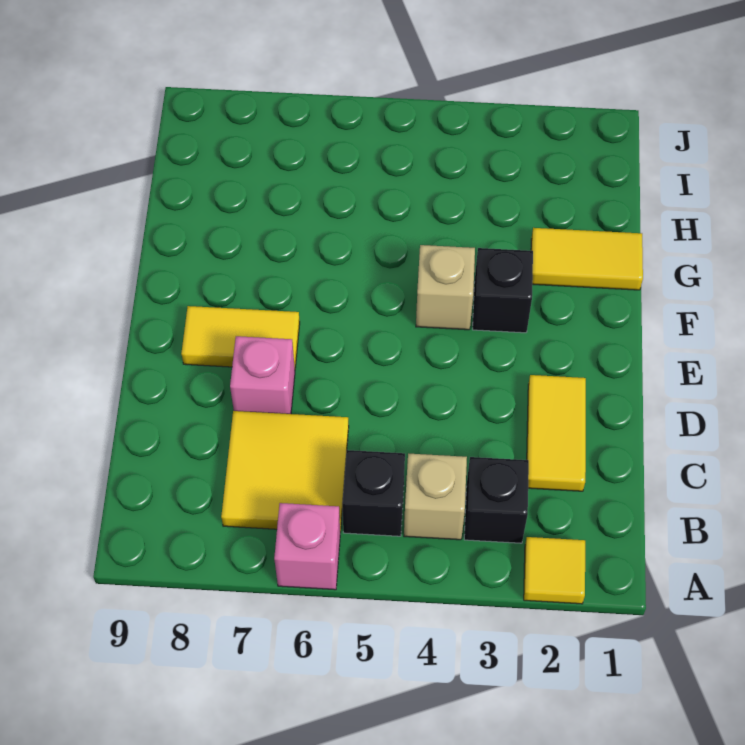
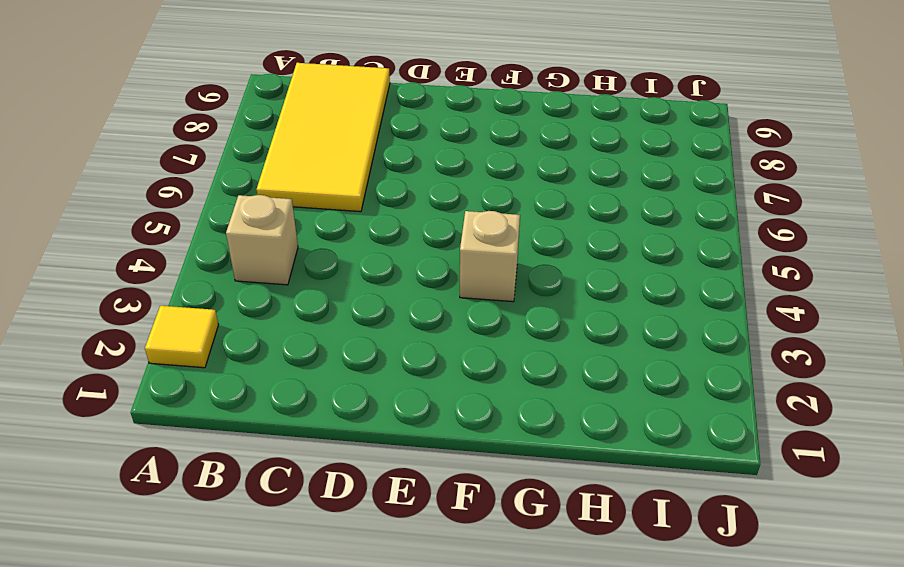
yellow tile B6:C9 level 1 -> yellow tile B6:C7 level 1
none -> pink brick A6 level 1
none -> black brick B3 level 1
none -> black brick B5 level 1

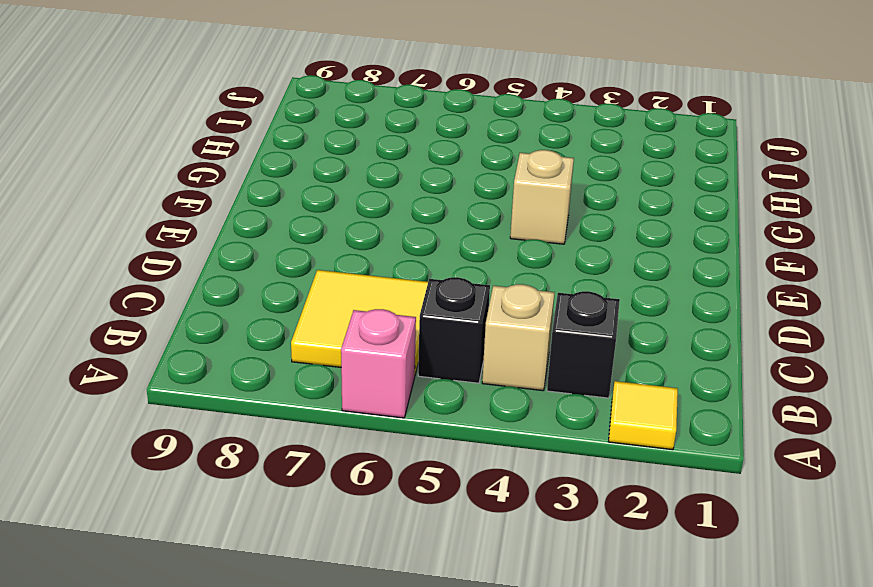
none -> yellow tile C2:D2 level 1
none -> pink brick D7 level 1
none -> yellow tile E7:E8 level 1

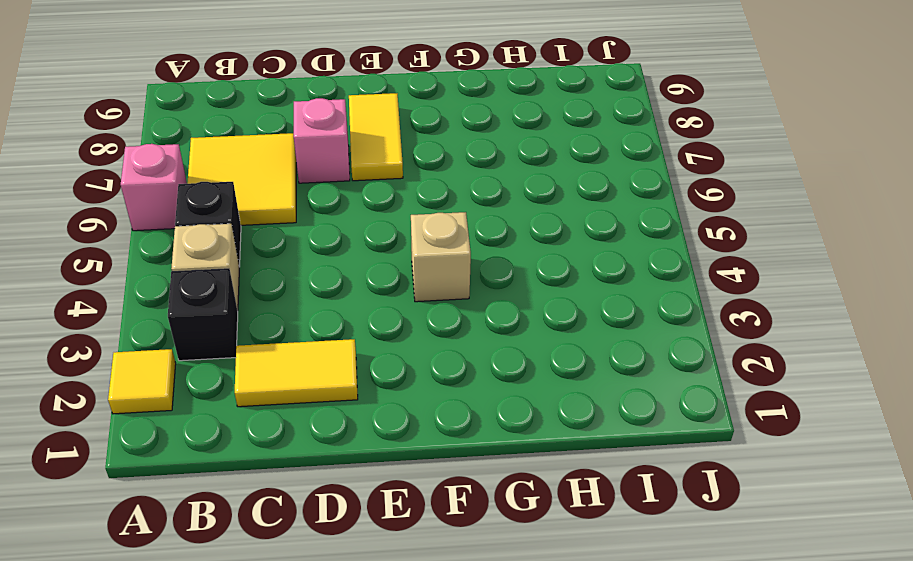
none -> black brick F3 level 1
none -> yellow tile G1:G2 level 1

